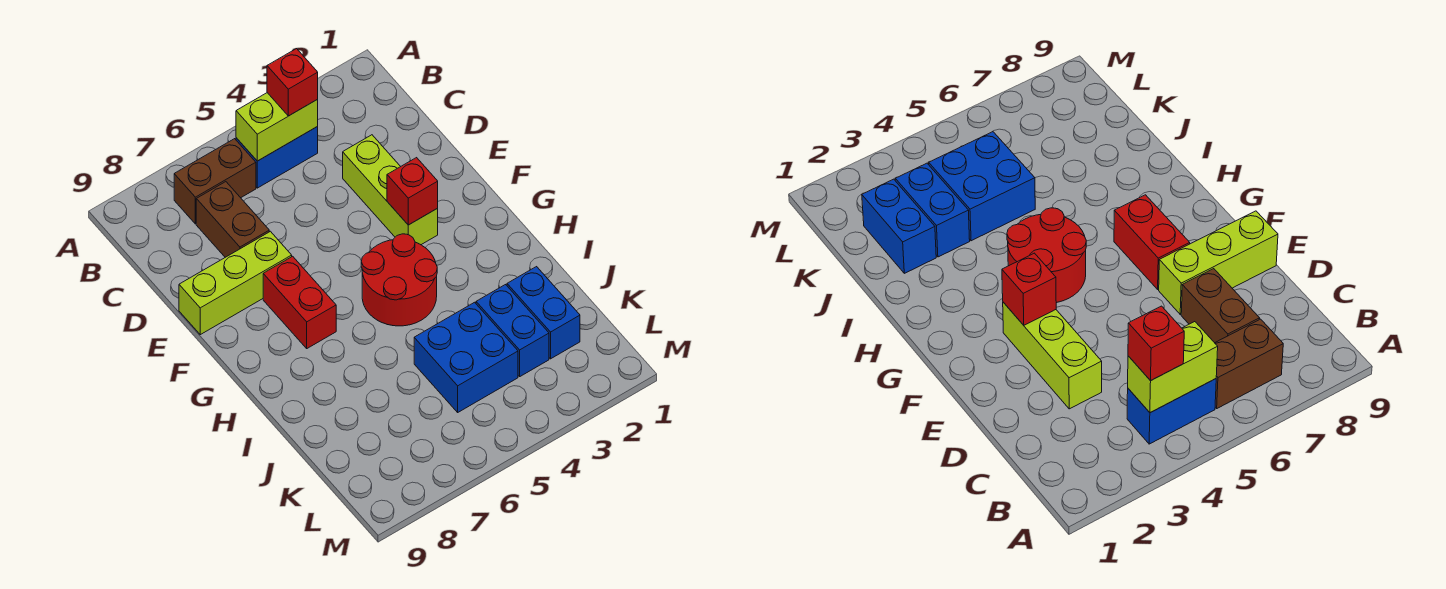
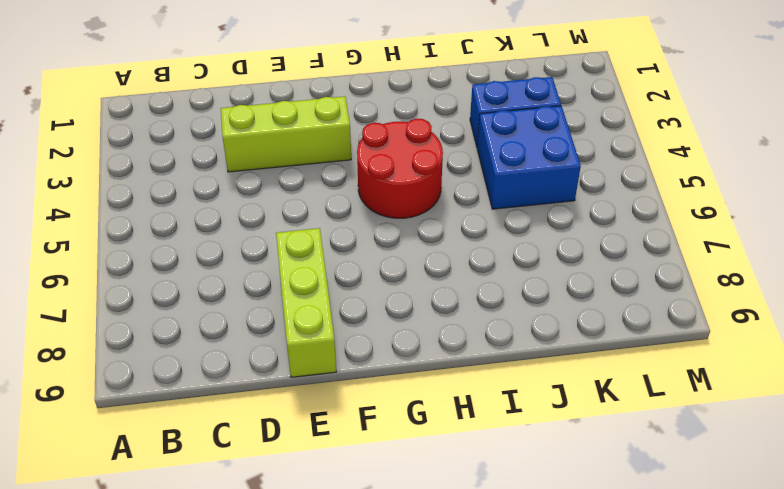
none -> blue brick B4:B5 level 1
none -> brown brick B6:B7 level 1
none -> brown brick C7:D7 level 1

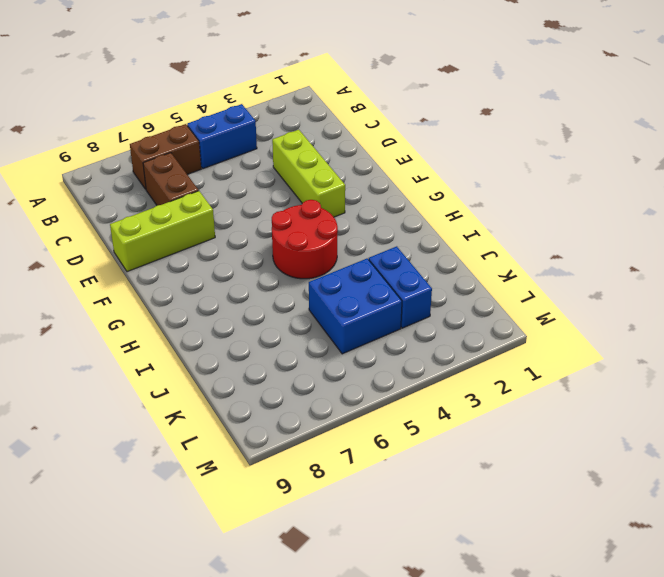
none -> red brick F7:G7 level 1
none -> blue brick J2:K2 level 1
none -> lime brick B4:B5 level 2

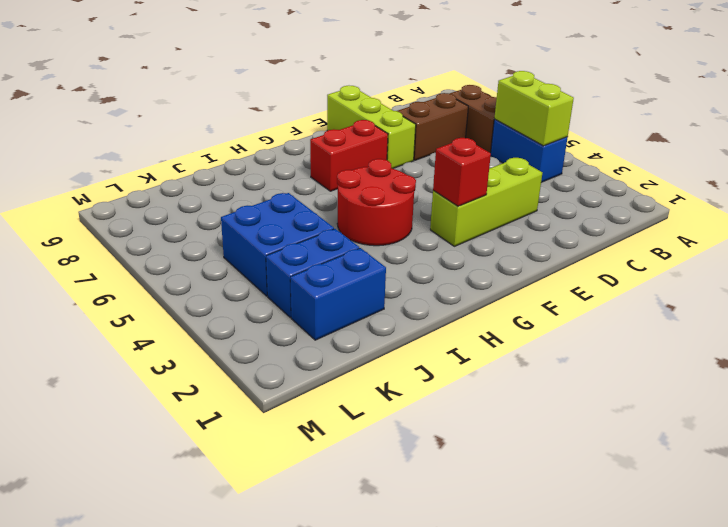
none -> red brick B4 level 3

